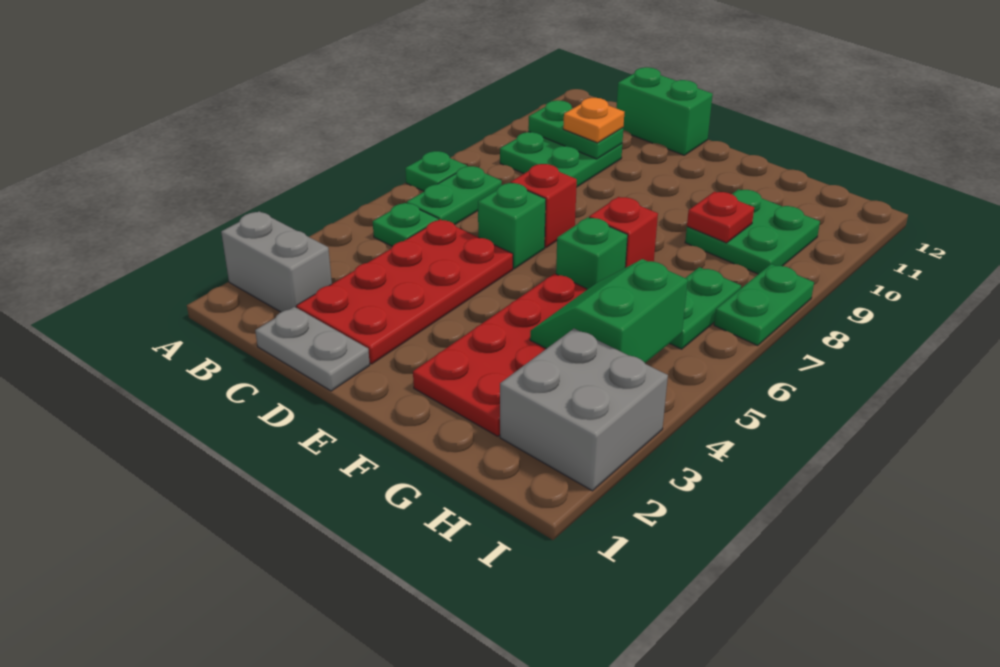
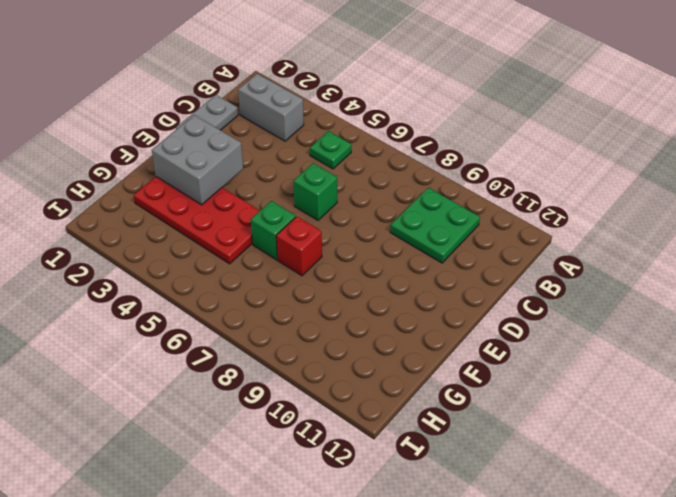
grey brick B2:B3 level 1 -> grey brick A2:B2 level 1
grey brick E2:F3 level 2 -> grey brick H2:I3 level 1
none -> green plate A7 level 1
none -> green plate B6:B7 level 1
none -> red plate C2:D5 level 1

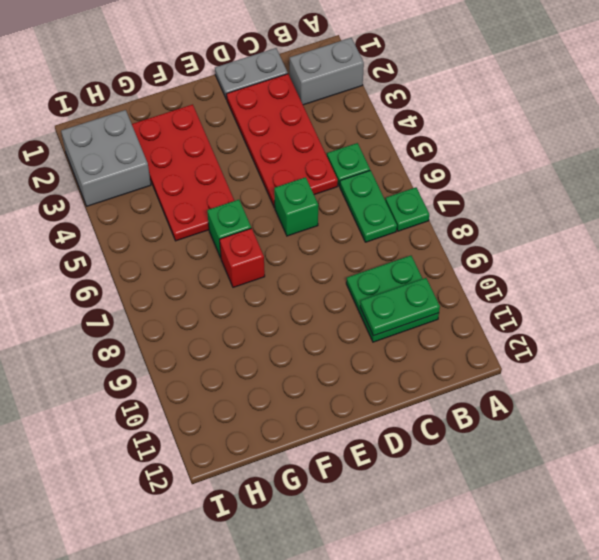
none -> green brick C12:D12 level 1
none -> red brick D7 level 1
none -> green plate G9:H10 level 1

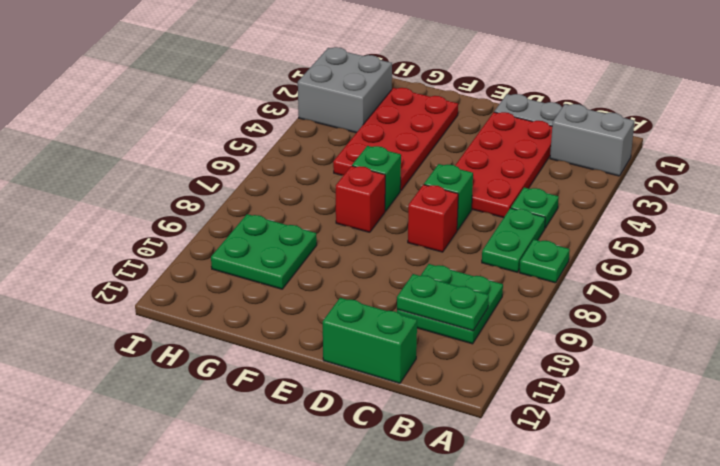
none -> green plate H6:H7 level 1
none -> green plate I7:I8 level 1
none -> green slope G4:H5 level 2 top H

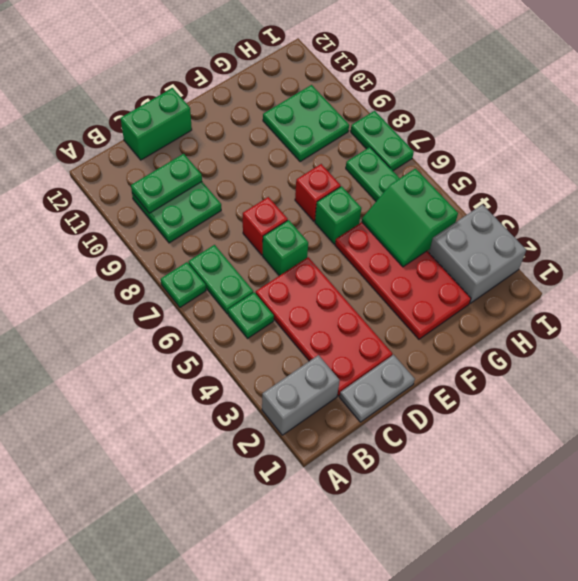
none -> red plate G9 level 2
none -> orange plate C10 level 3

